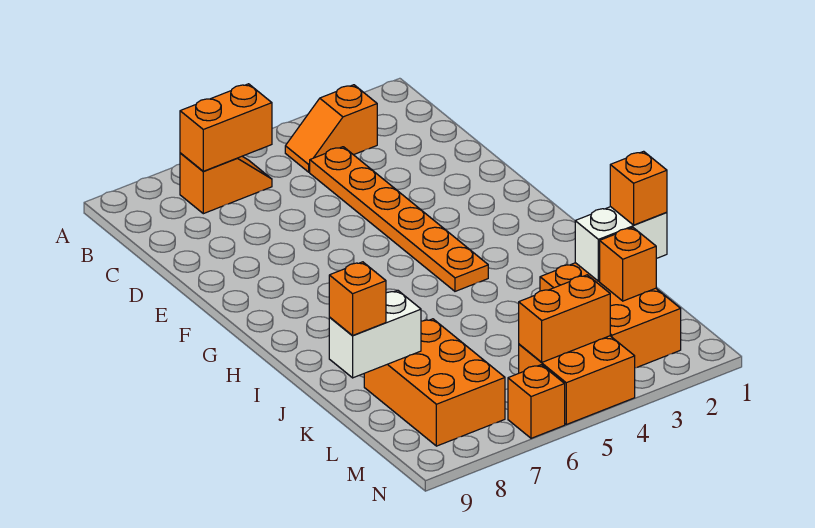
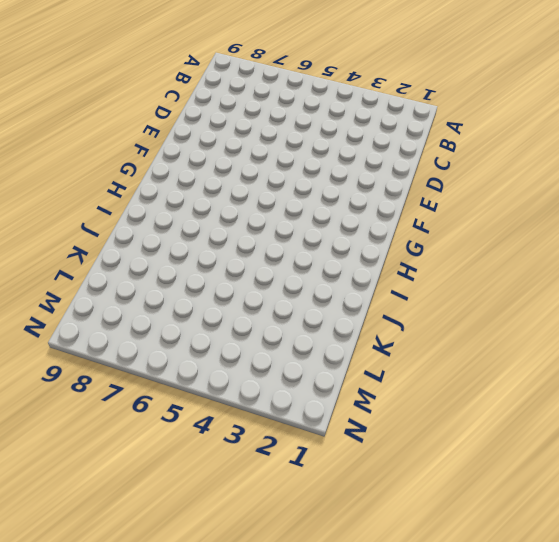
none -> orange slope B3:B4 level 1 top 3
none -> orange slope B6:B7 level 1 top 7
none -> orange plate C4:H4 level 1

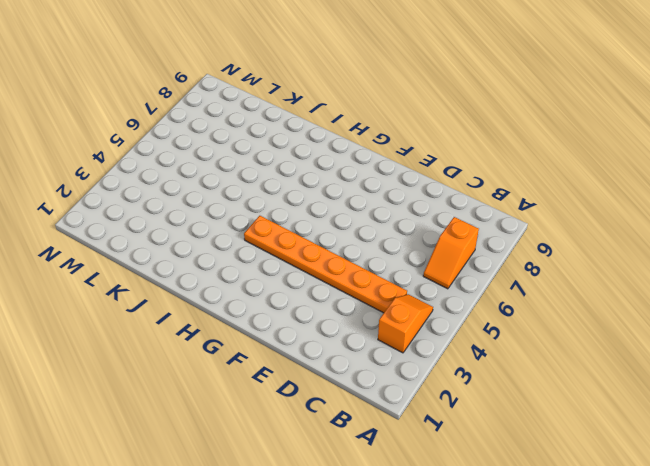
none -> orange brick K2:M3 level 1
none -> orange brick K7:M8 level 1
none -> orange brick M4:N5 level 1

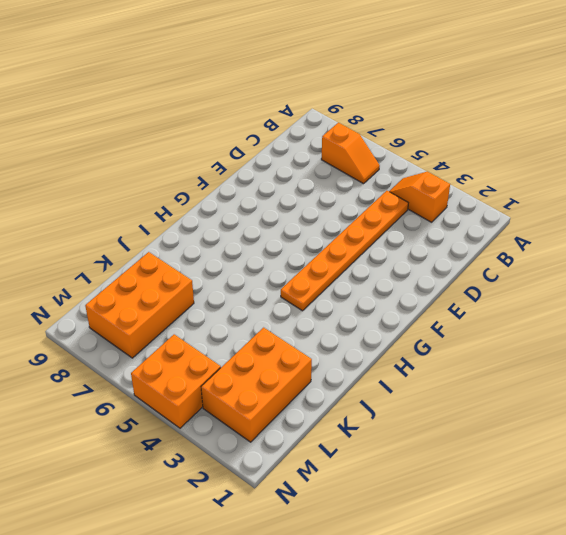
none -> orange brick N6 level 1
none -> orange brick B6:B7 level 2
none -> white brick K1:K2 level 2

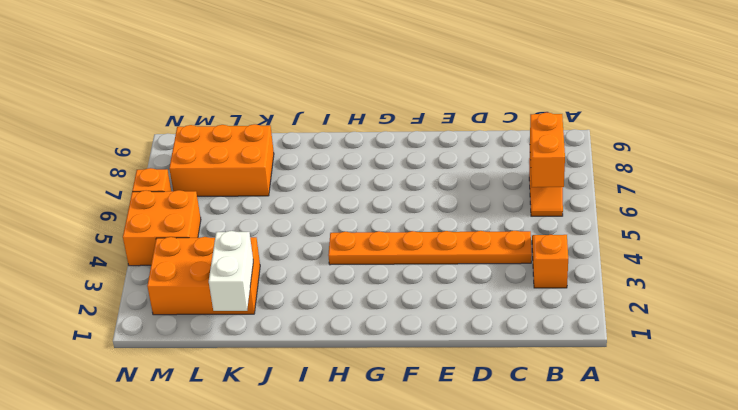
none -> white brick K8:K9 level 2
none -> orange brick L2 level 2
none -> orange brick M4:M5 level 2

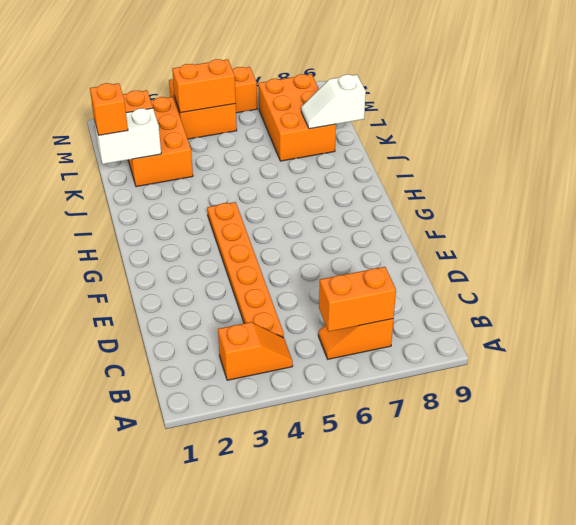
white slope K8:K9 level 2 top 9 -> white brick K8:K9 level 2
none -> orange brick K9 level 3

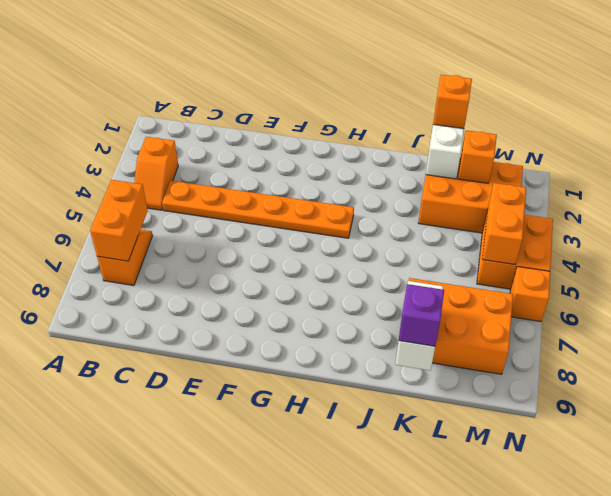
purple brick K9 level 3 -> orange brick K9 level 3

